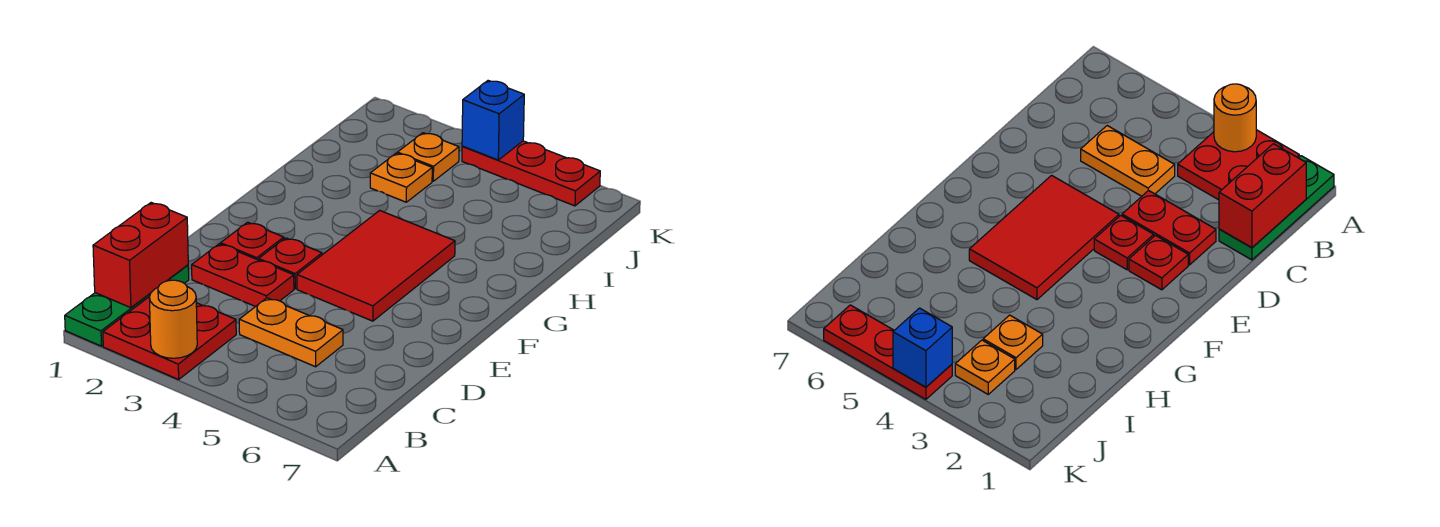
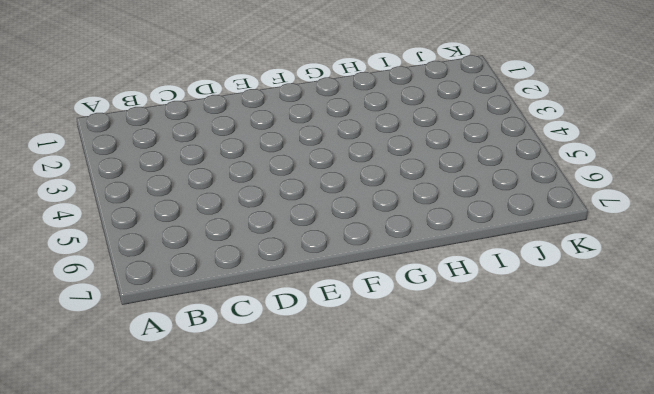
none -> green plate A1:C1 level 1
none -> red plate A2:B3 level 1
none -> orange plate C4:C5 level 1

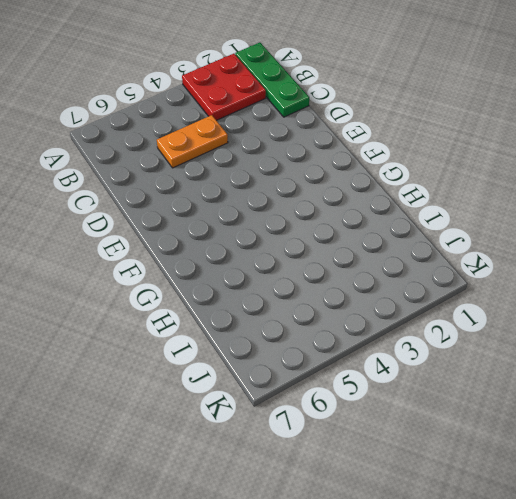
none -> red plate D2:D3 level 1
none -> red plate E2 level 1
none -> red plate E3 level 1

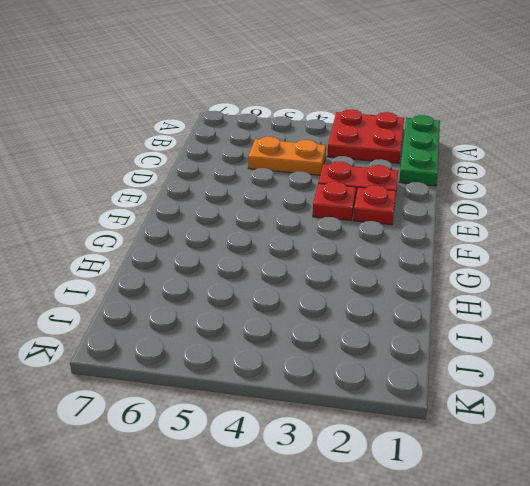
none -> red tile E4:G5 level 1
none -> orange plate I3 level 1
none -> orange plate J3 level 1

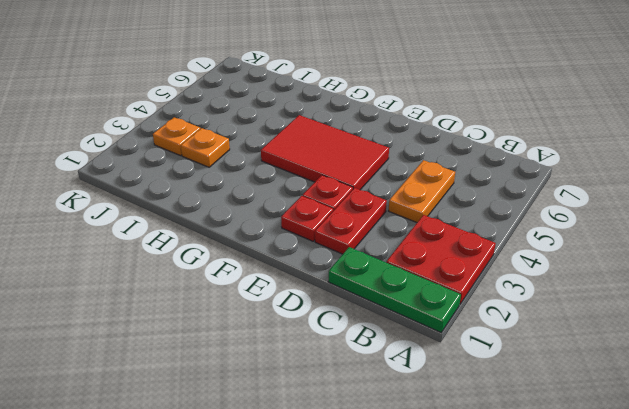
none -> red plate K4:K6 level 1
none -> orange round brick A3 level 2
none -> red brick B1:C1 level 2

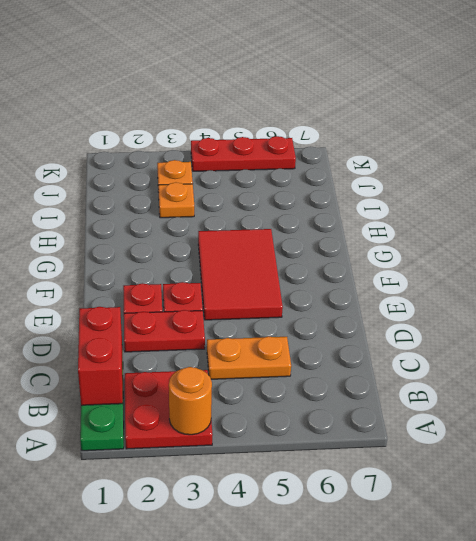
none -> blue brick K4 level 2

